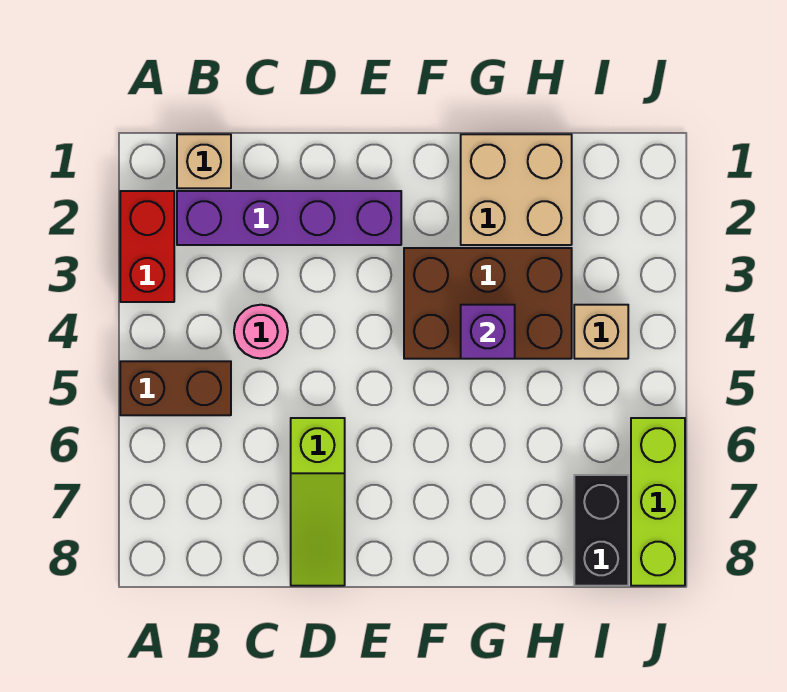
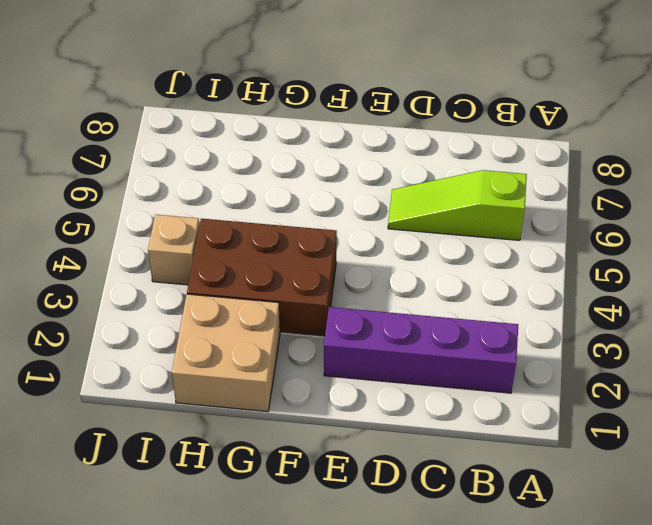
lime slope B6:D6 level 1 top B -> lime slope D6:D8 level 1 top 6
none -> red brick A2:A3 level 1
none -> brown brick A5:B5 level 1
none -> tan brick B1 level 1

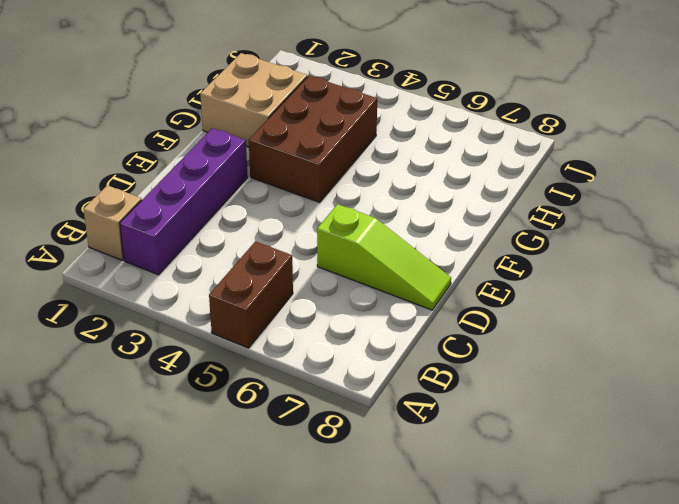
none -> red brick A2:A3 level 1
none -> pink round brick C4 level 1
none -> tan brick I4 level 1

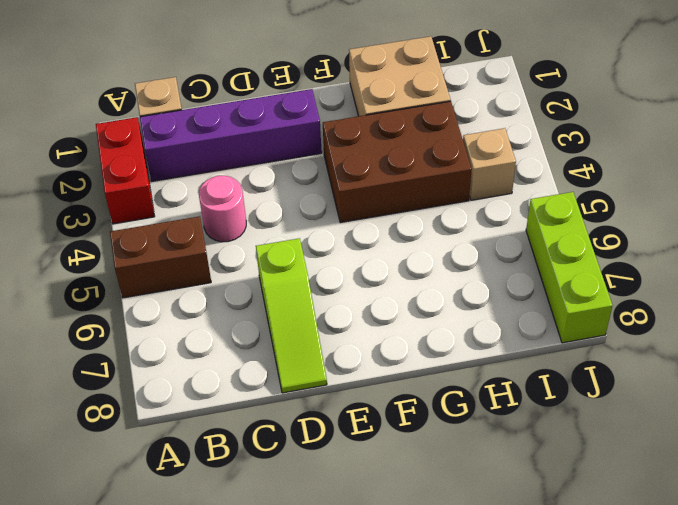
none -> black brick I7:I8 level 1
none -> purple brick G4 level 2

